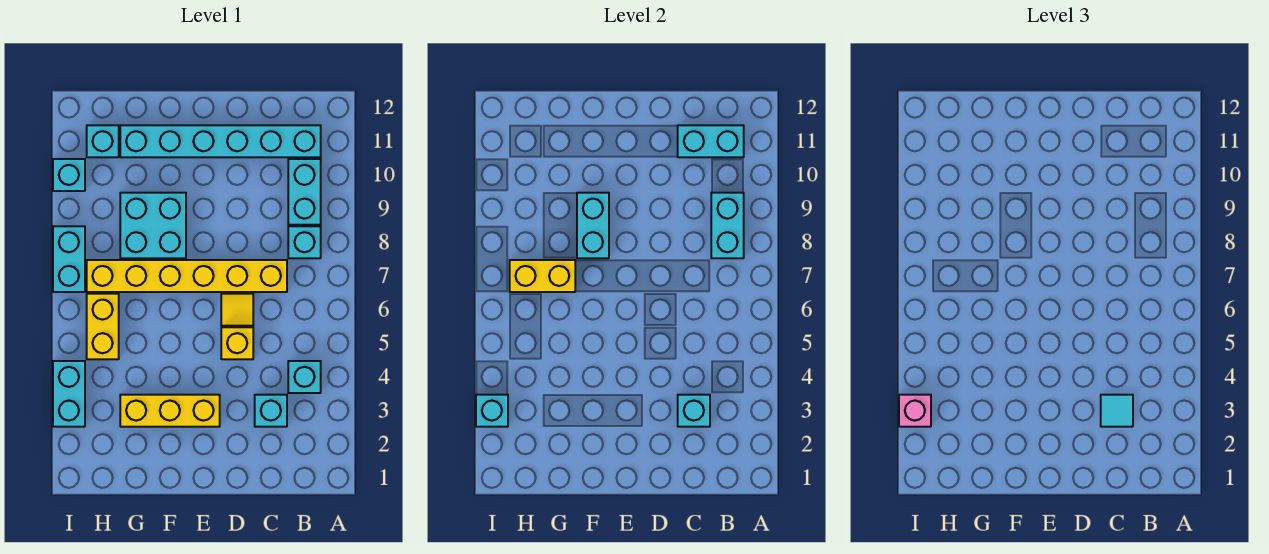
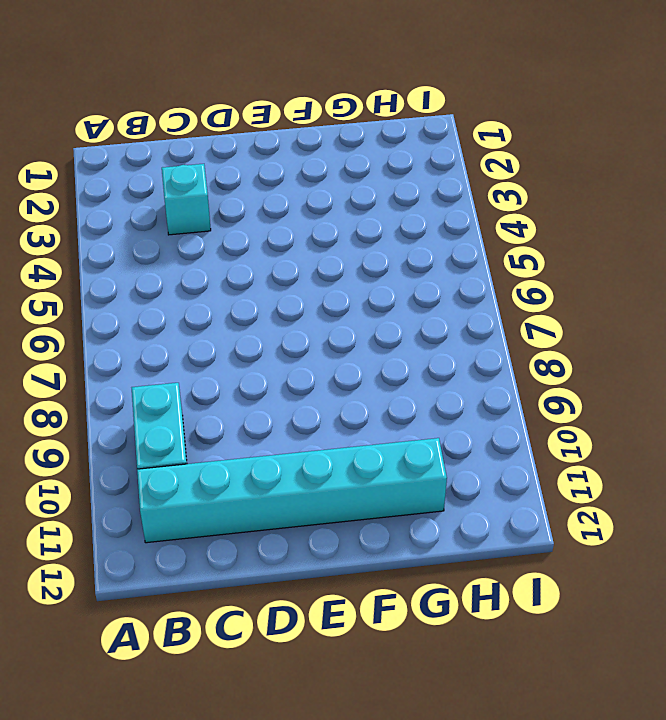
none -> cyan brick B4 level 1
none -> cyan brick B8 level 1
none -> yellow brick C7:H7 level 1

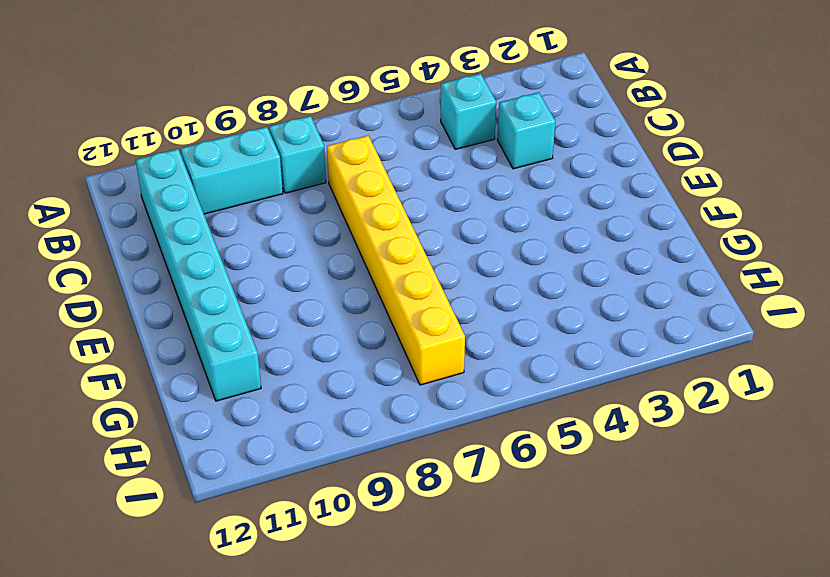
none -> yellow brick D5 level 1
none -> yellow tile D6 level 1
none -> yellow brick E3:G3 level 1

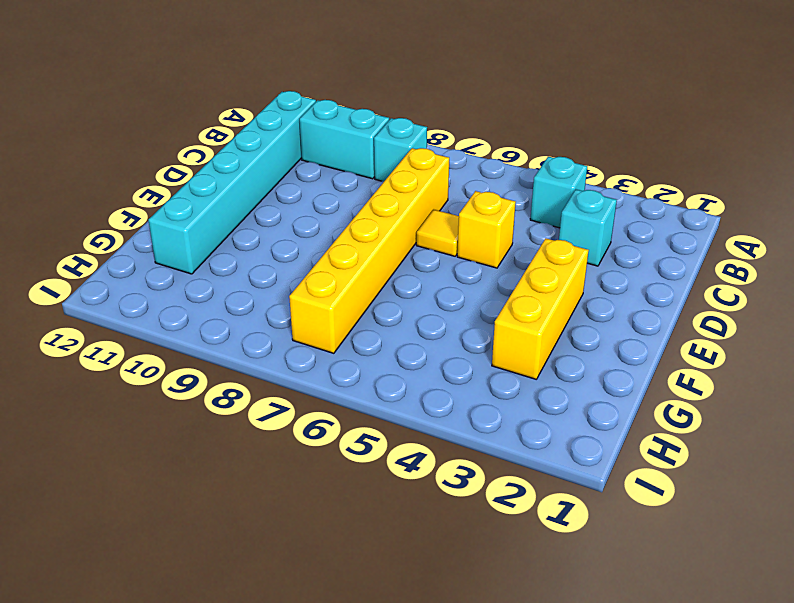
none -> cyan brick F8:G9 level 1
none -> yellow brick H5:H6 level 1
none -> cyan brick H11 level 1

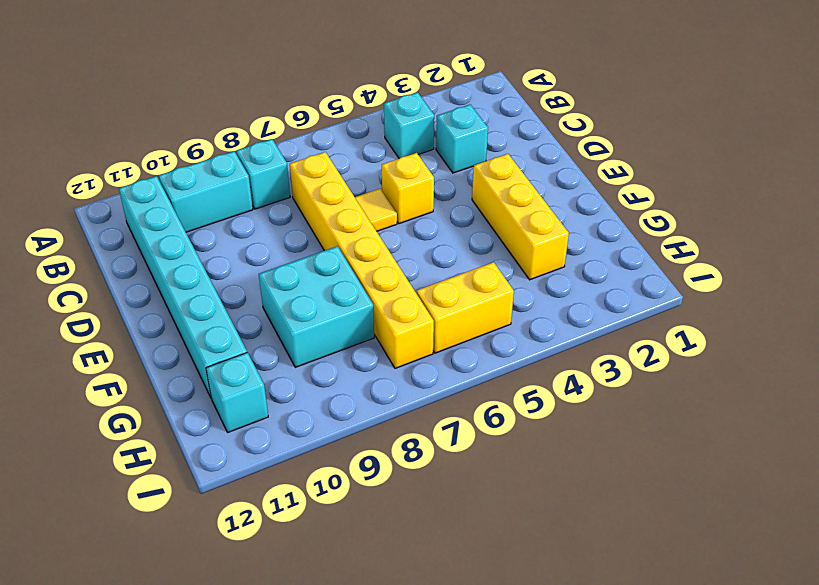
none -> cyan brick I3:I4 level 1
none -> cyan brick I7:I8 level 1
none -> cyan brick I10 level 1

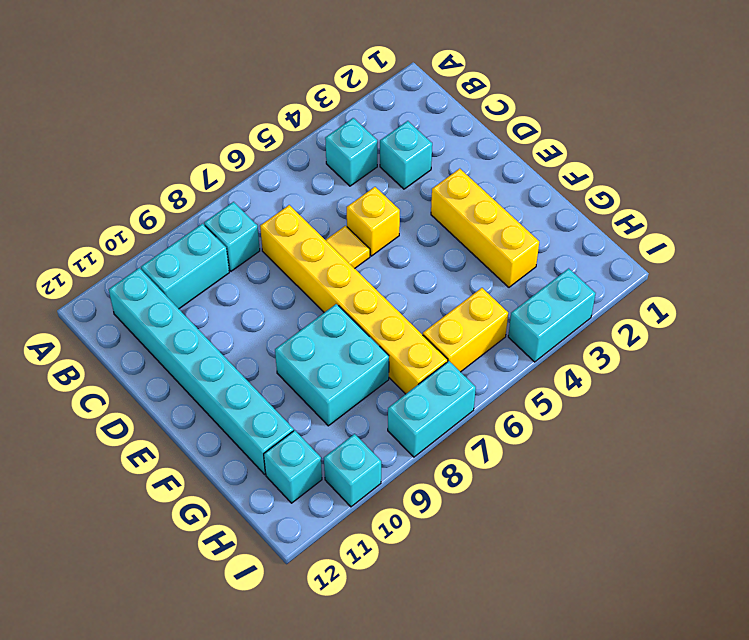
none -> cyan brick B8:B9 level 2
none -> cyan brick B11:C11 level 2
none -> cyan brick C3 level 2

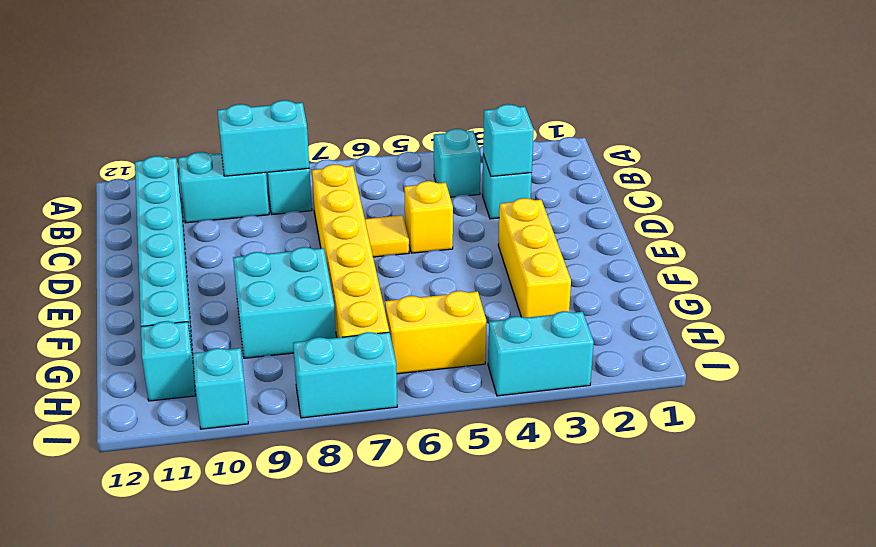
none -> cyan brick B11:C11 level 2
none -> cyan brick F8:F9 level 2
none -> yellow brick G7:H7 level 2

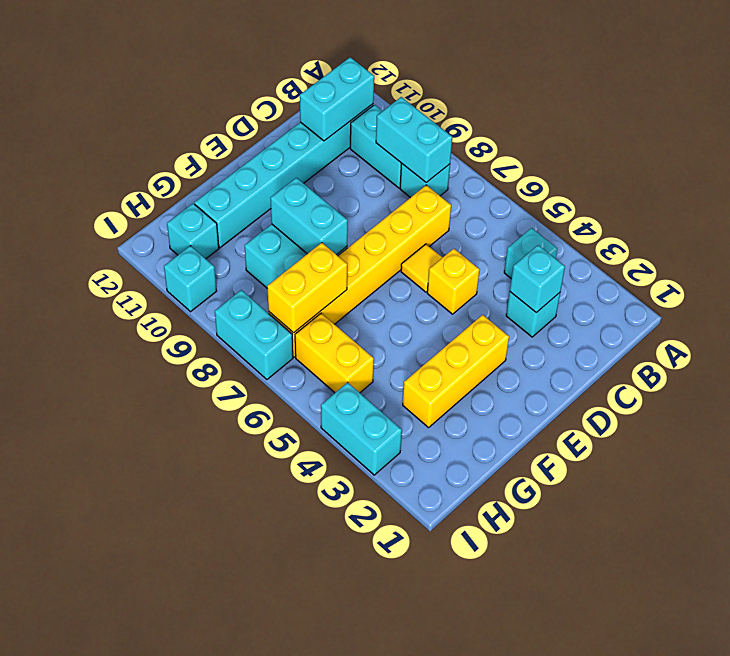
none -> cyan brick I3 level 2
none -> cyan tile C3 level 3
none -> pink brick I3 level 3

